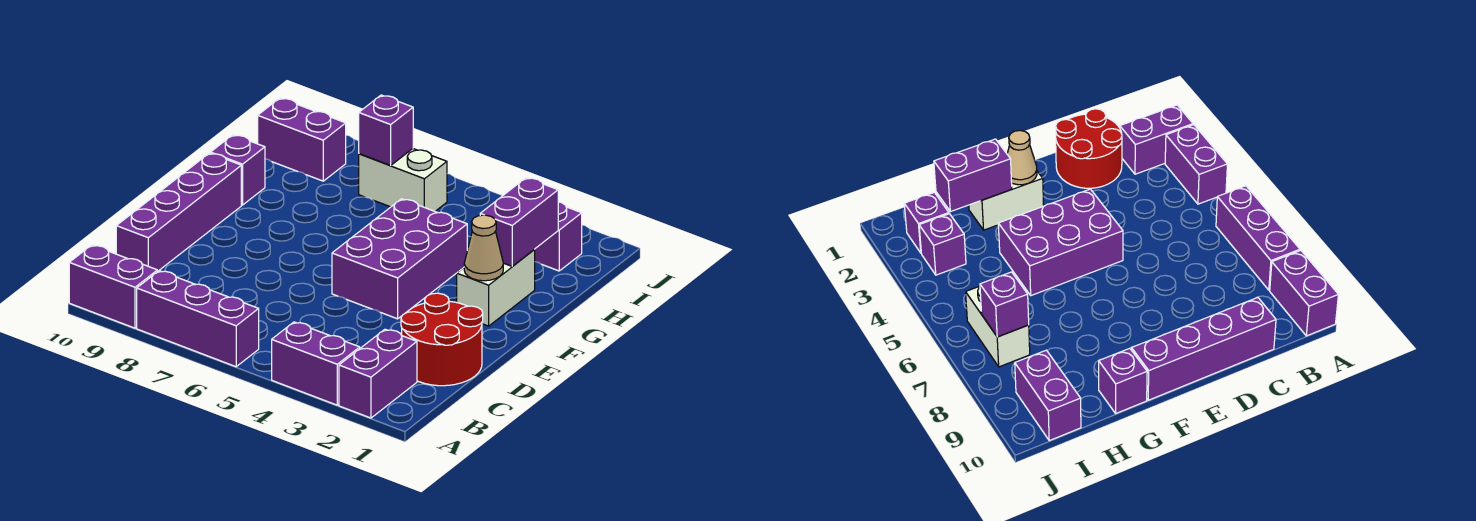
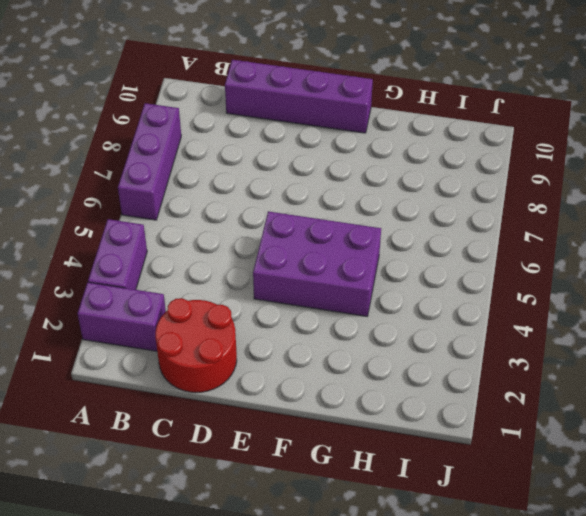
none -> purple brick A9:A10 level 1
none -> white brick F2:G2 level 1
none -> purple brick G10 level 1

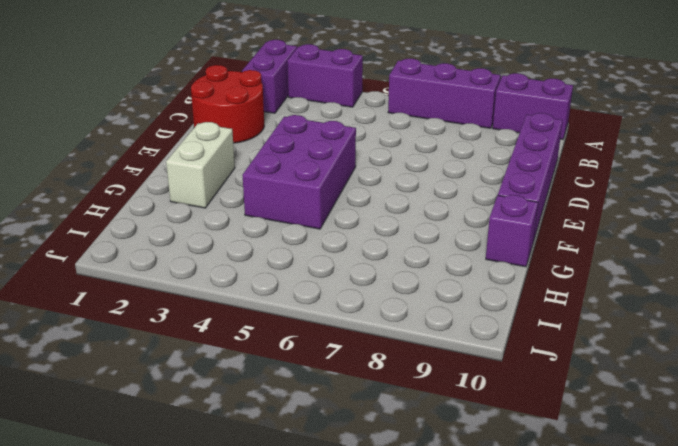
none -> purple brick I2 level 1
none -> purple brick I3 level 1
none -> white brick I6:I7 level 1

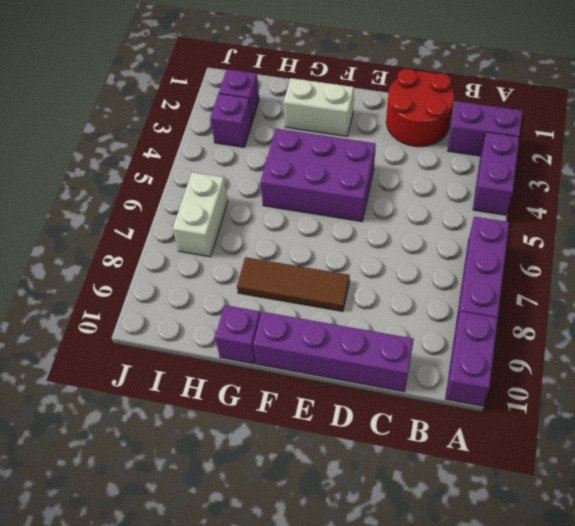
brown tile E8:G8 level 1 -> none
none -> purple brick I9:I10 level 1
none -> tan cone F2 level 2
none -> purple brick G2:H2 level 2

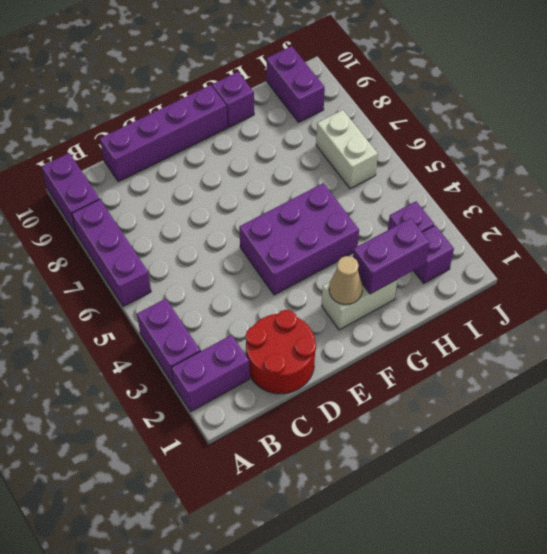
none -> purple brick I7 level 2

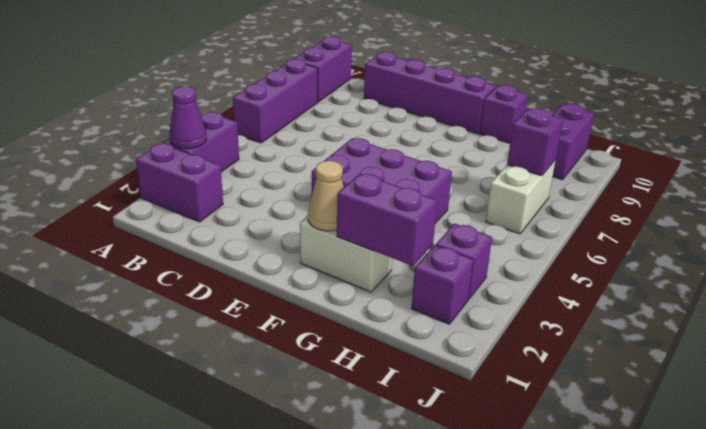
purple cone A3 level 2 -> none
none -> red round brick C1:D2 level 1

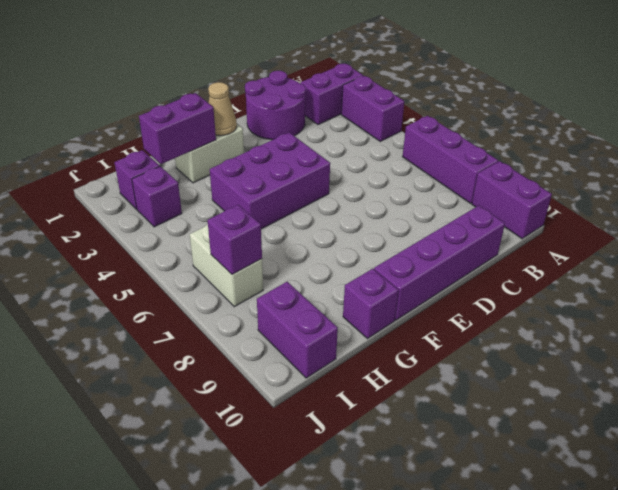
purple round brick C1:D2 level 1 -> red round brick C1:D2 level 1

